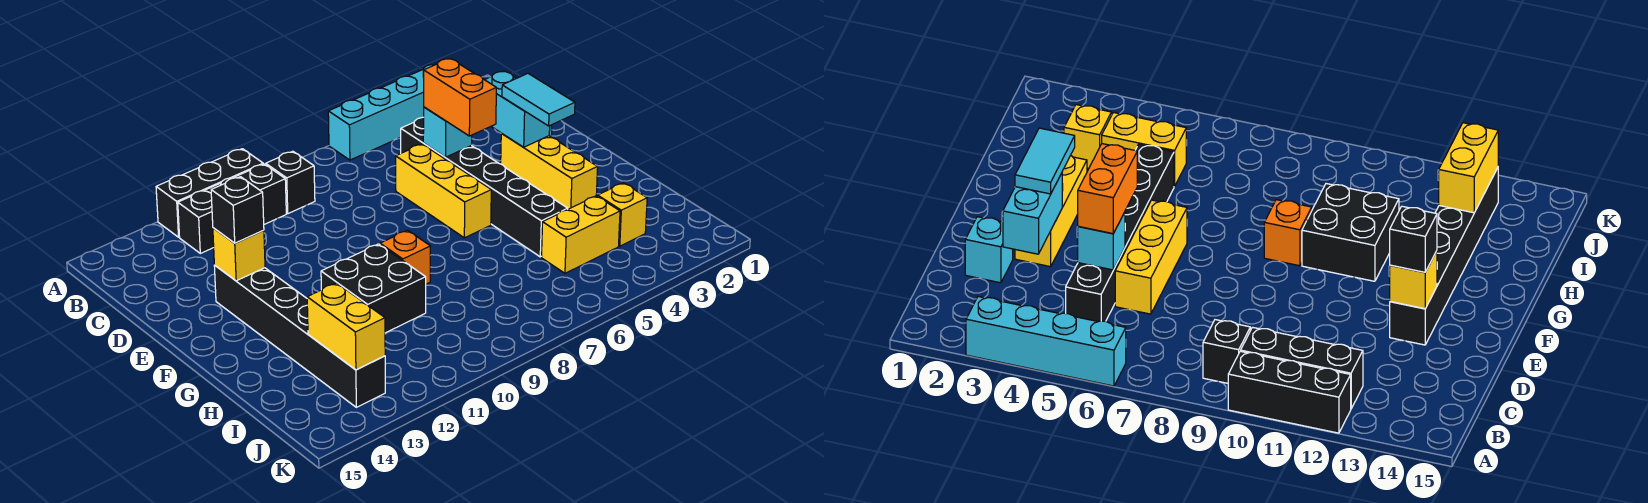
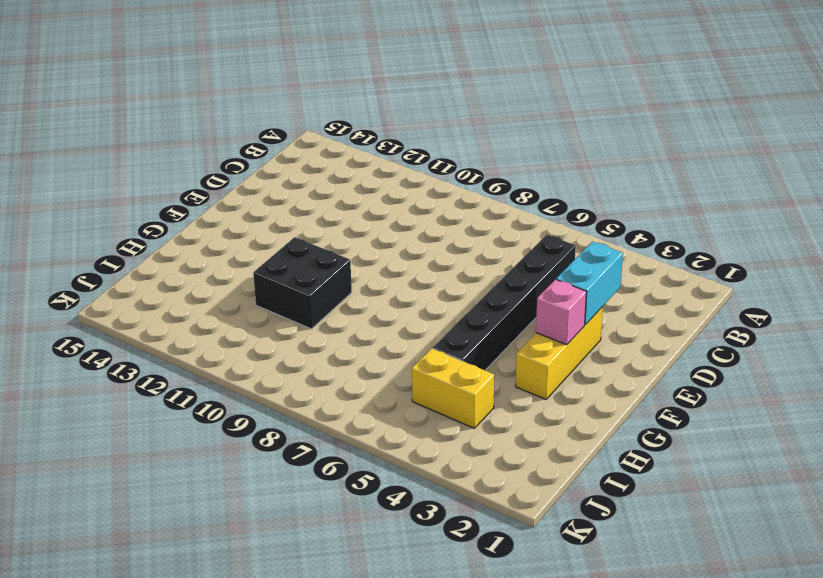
pink brick F3 level 2 -> none
none -> cyan brick A3:A6 level 1
none -> black brick A10:A12 level 1
none -> black brick B9 level 1

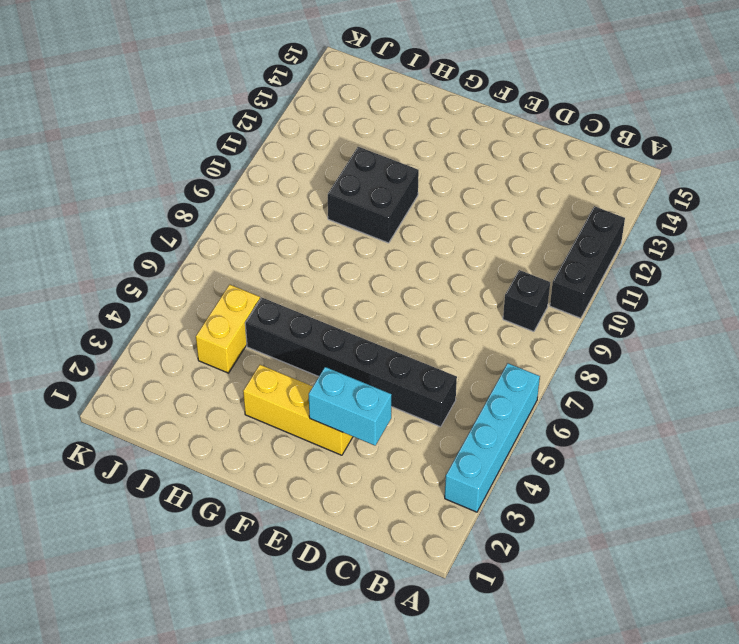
none -> black brick B10:B12 level 1
none -> cyan brick D2 level 1
none -> yellow brick D6:F6 level 1

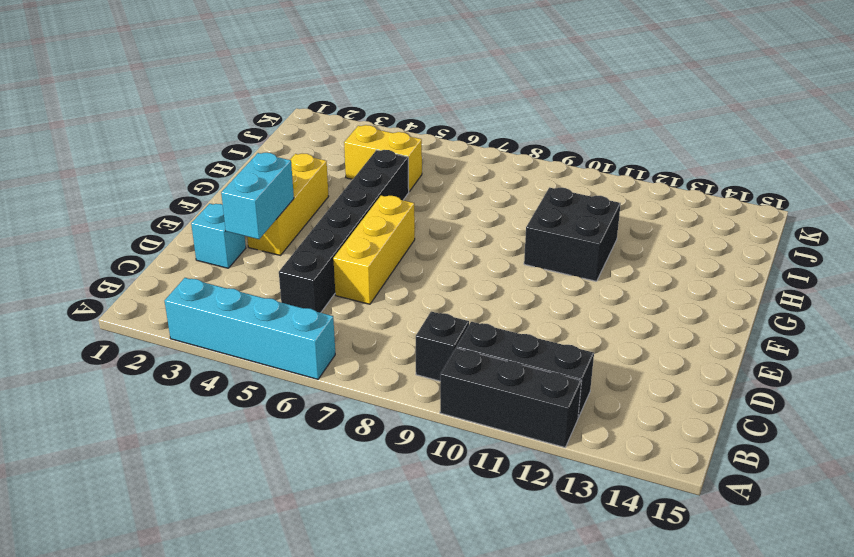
none -> black brick E13:J13 level 1
none -> orange brick G9 level 1
none -> yellow brick I3 level 1

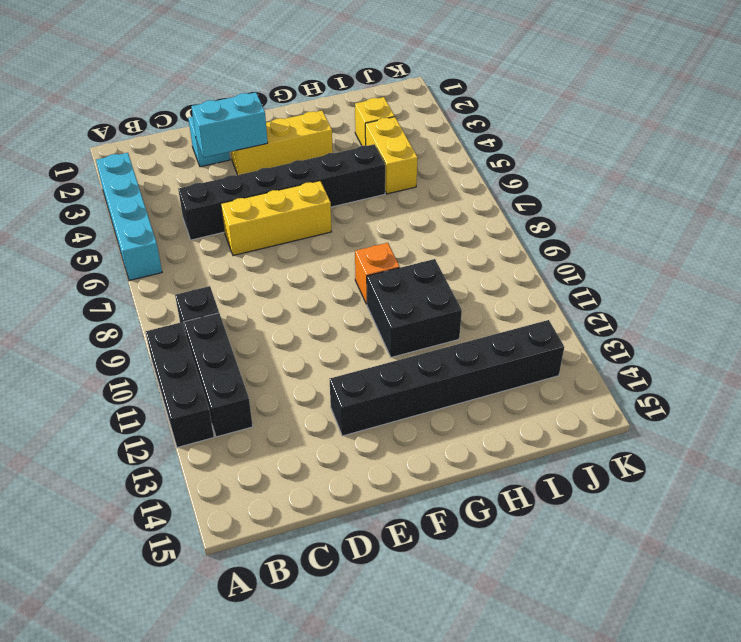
none -> cyan brick D5 level 2
none -> yellow brick E13 level 2
none -> yellow brick I13:J13 level 2

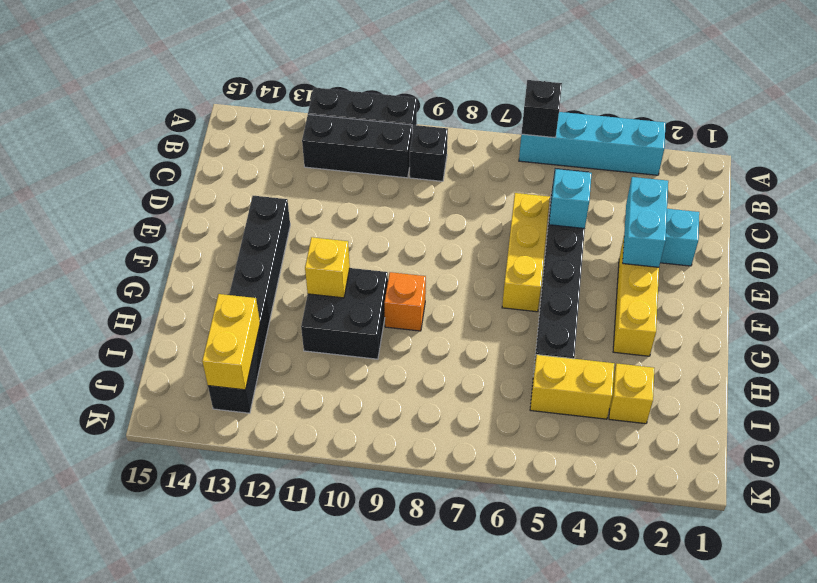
black brick A6 level 2 -> black brick E13 level 3
yellow brick G11 level 2 -> yellow brick E13 level 2
none -> orange brick D5:E5 level 3
none -> cyan tile E3:F3 level 3

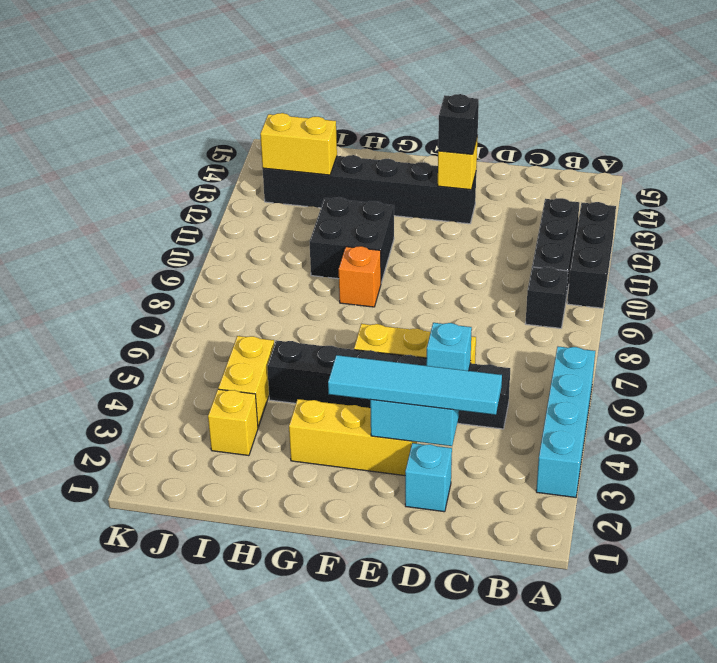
cyan tile C3:F3 level 3 -> cyan tile E3:F3 level 3
none -> orange brick D5:E5 level 3

